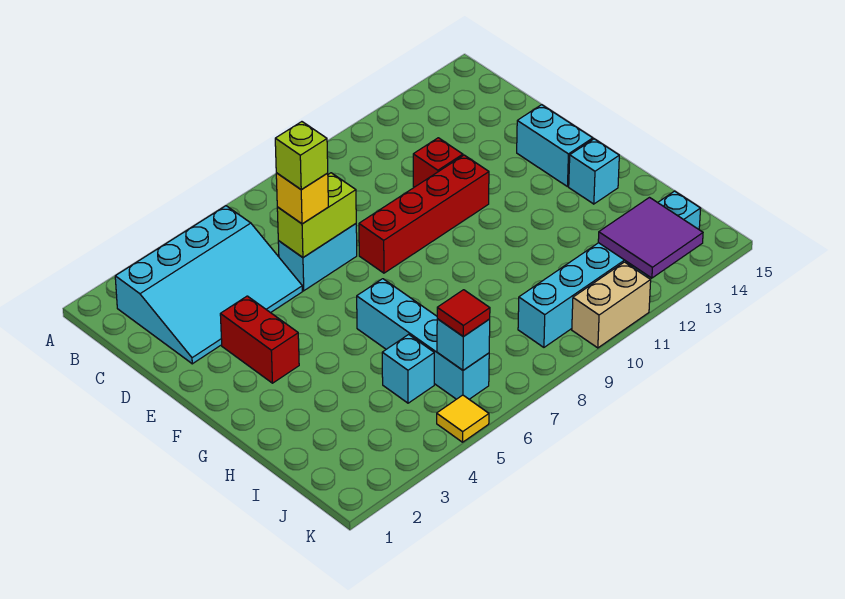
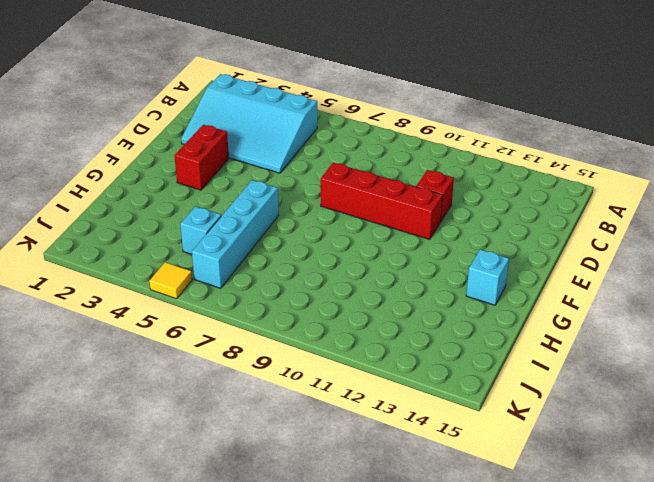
none -> cyan brick D6:D7 level 1
none -> cyan brick E14:F14 level 1
none -> cyan brick J9:J14 level 1

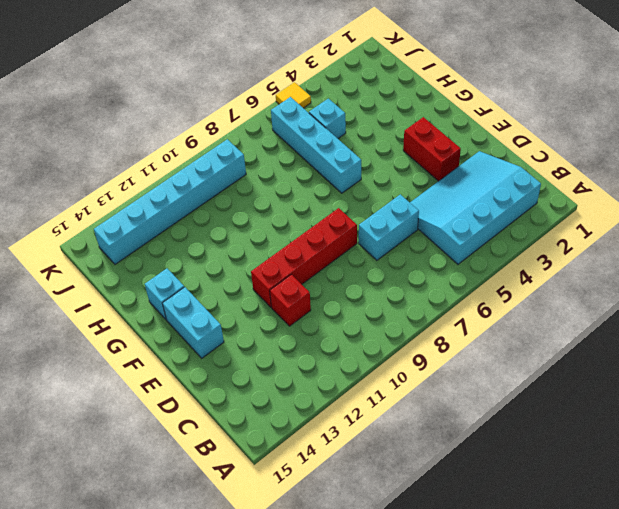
none -> tan brick K10:K11 level 1
none -> lime brick D6:D7 level 2
none -> cyan brick J6 level 2

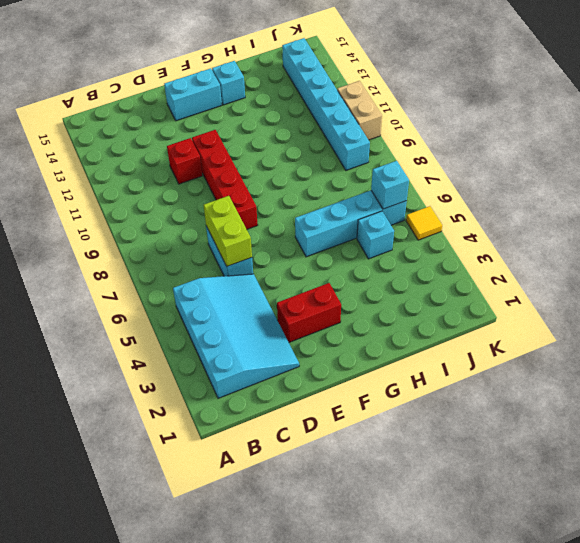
none -> purple tile J12:K13 level 2
none -> yellow brick D6 level 3
none -> red tile J6 level 3

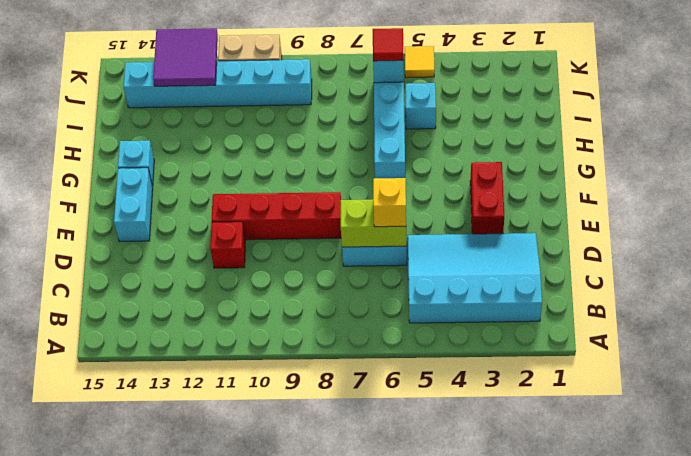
none -> lime brick D6 level 4

